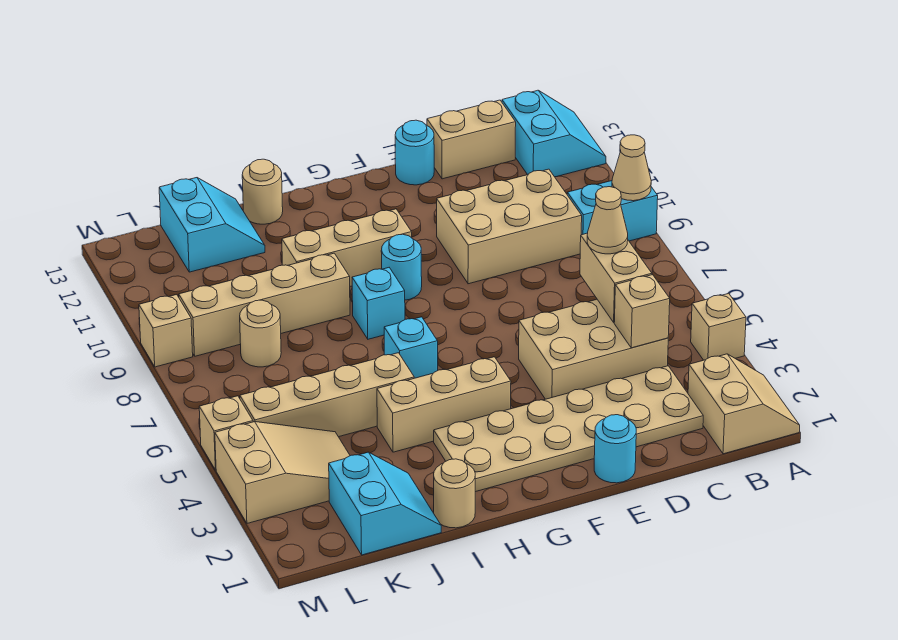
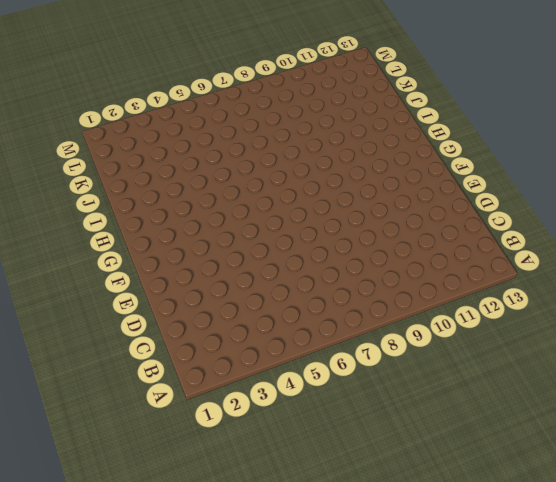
none -> tan slope A1:B2 level 1 top B
none -> tan brick A4 level 1
none -> cyan brick A9:B9 level 1

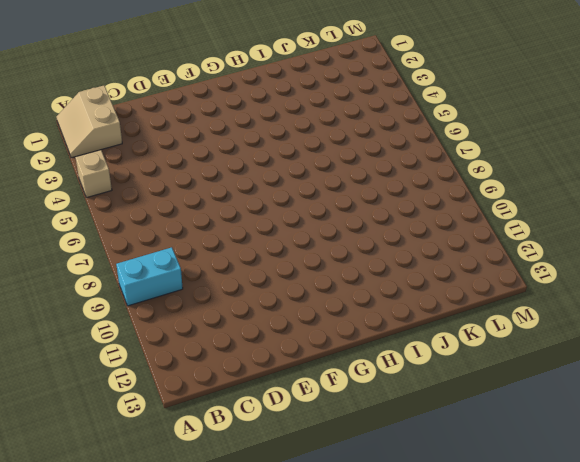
none -> cyan slope A12:B13 level 1 top B
none -> tan plate C2:H3 level 1
none -> tan brick C4:E5 level 1

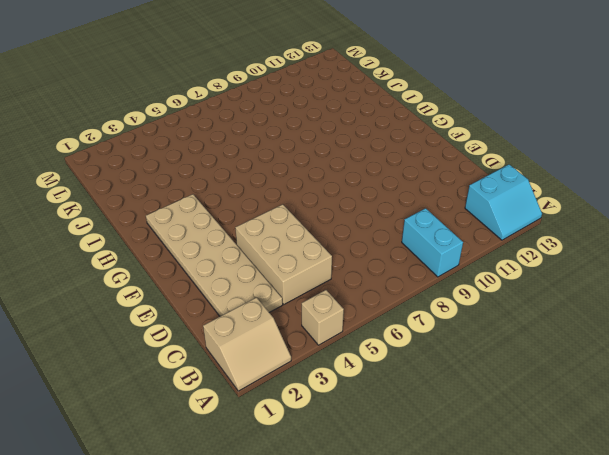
none -> tan brick C9:E10 level 1
none -> tan brick C13:D13 level 1
none -> cyan round brick E1 level 1

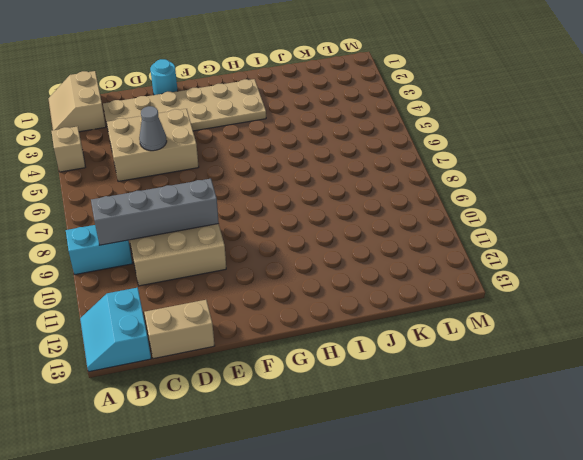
grey brick B9:E9 level 2 -> none
grey cone D5 level 2 -> none
none -> cyan round brick E13 level 1
none -> tan brick G4:I4 level 1
none -> cyan round brick G9 level 1

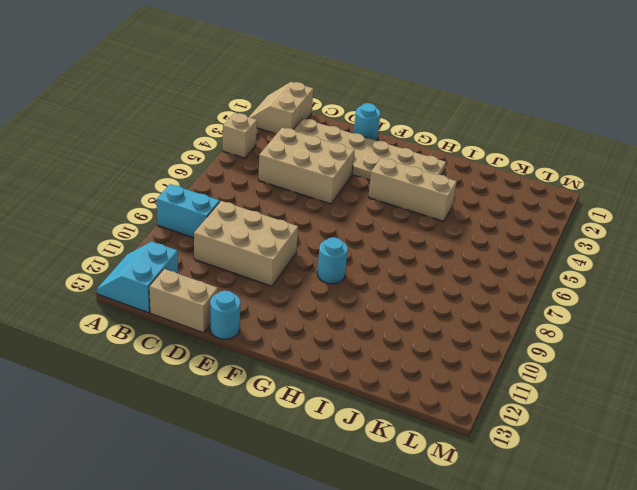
none -> tan brick G10:I10 level 1
none -> cyan brick H6 level 1
none -> cyan brick H8 level 1

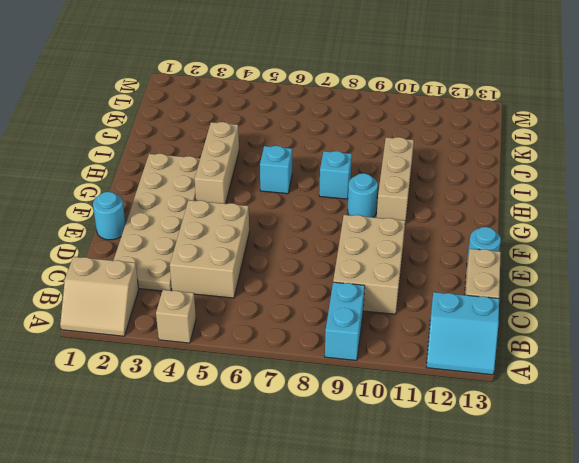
none -> tan round brick I1 level 1
none -> tan brick I5:L5 level 1
none -> tan brick I9:L9 level 1

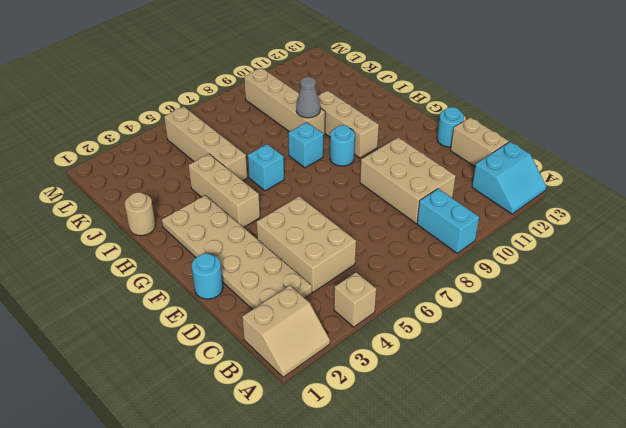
grey cone I9 level 2 -> none
none -> tan round brick I13 level 1
none -> cyan slope J1:K2 level 1 top K
none -> cyan slope J12:K13 level 1 top K

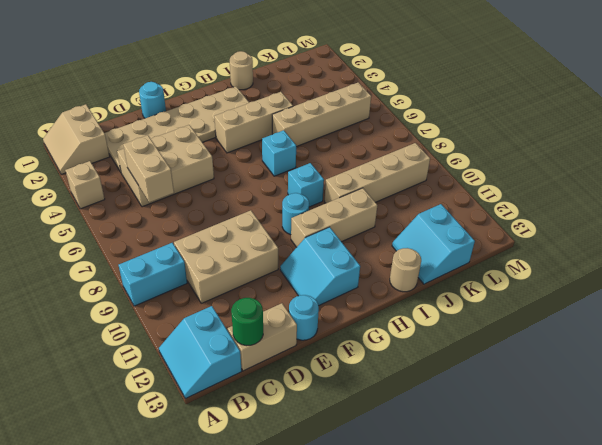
green round brick C13 level 2 -> none
cyan slope F11:G12 level 1 top G -> cyan slope J1:K2 level 1 top K
none -> tan slope K3:M4 level 1 top M
none -> tan round brick K8 level 1
none -> tan brick M5 level 1

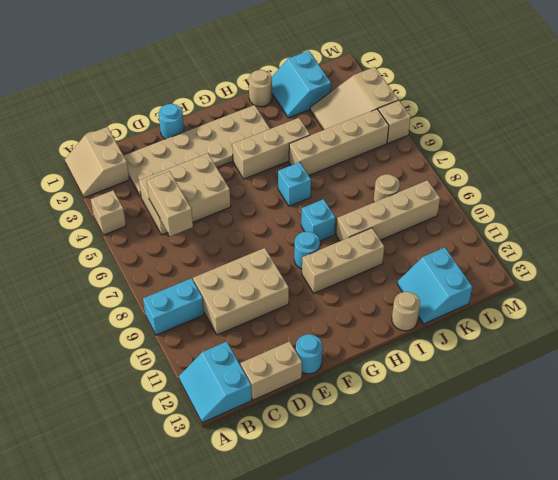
none -> tan brick M9 level 1
none -> tan cone A9 level 2
none -> tan brick C4 level 2

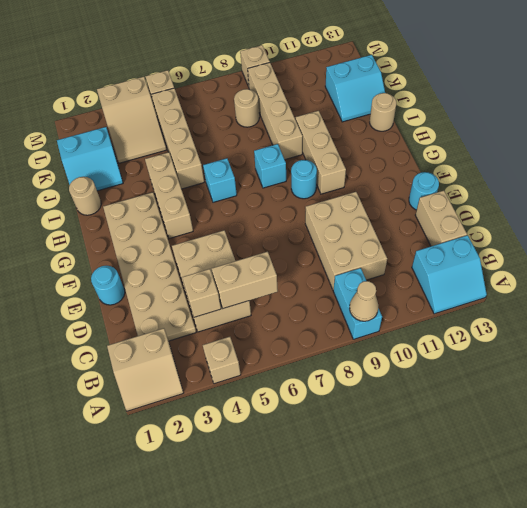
none -> tan cone C6 level 3

